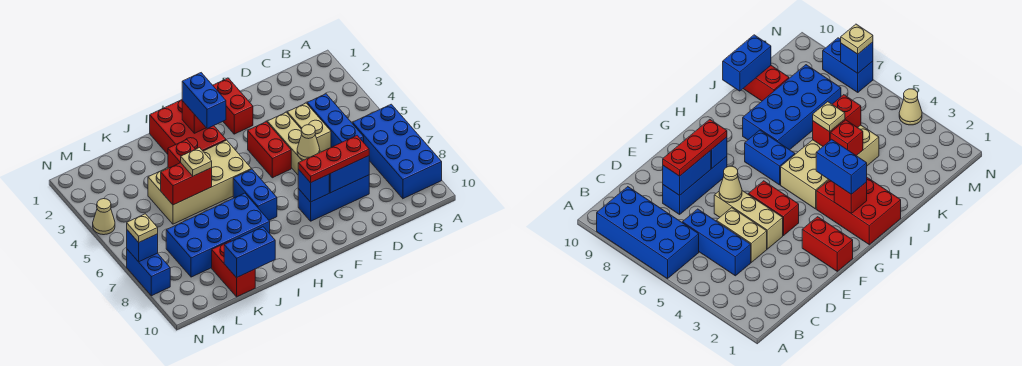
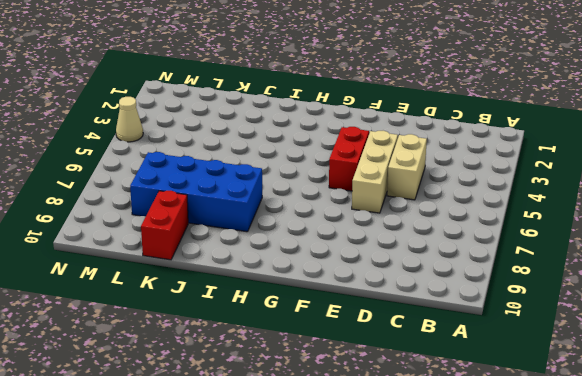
none -> blue brick A6:B9 level 1
none -> blue brick C4:C6 level 1
none -> blue brick D8:F8 level 1

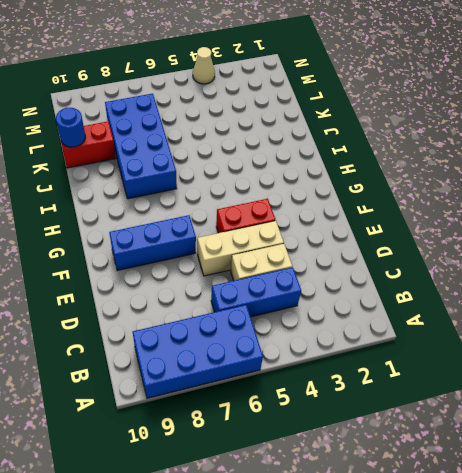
blue brick F7:F9 level 1 -> blue brick D8:F8 level 1
blue round brick K10 level 2 -> blue brick J10:K10 level 2
none -> red brick F1:F2 level 1
none -> red brick H1:I3 level 1
none -> tan brick H4:K5 level 1

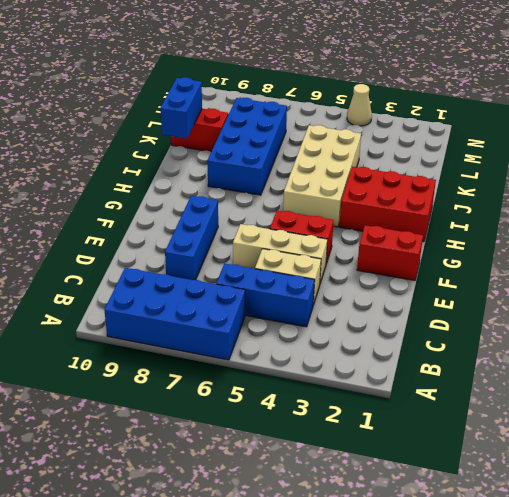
none -> blue brick H6:H7 level 1
none -> blue brick N7:N8 level 1
none -> blue brick D8:E8 level 2

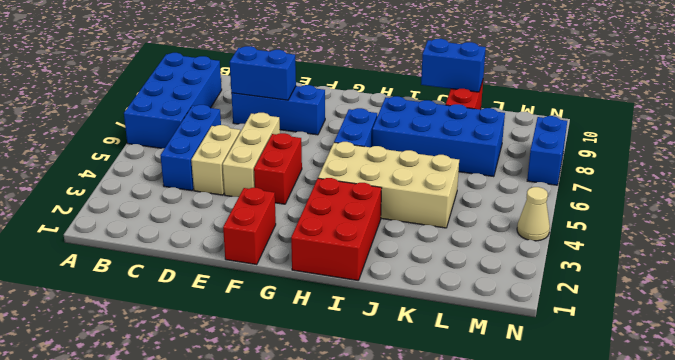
none -> tan cone E6 level 2
none -> blue brick F8 level 2
none -> red brick H2 level 2

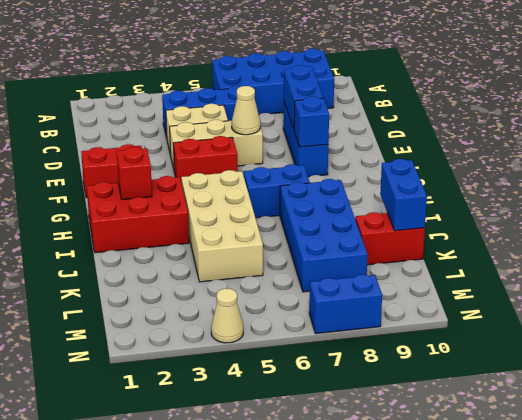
none -> red brick J4 level 2
none -> red brick J5:K5 level 2
none -> blue brick N7 level 2

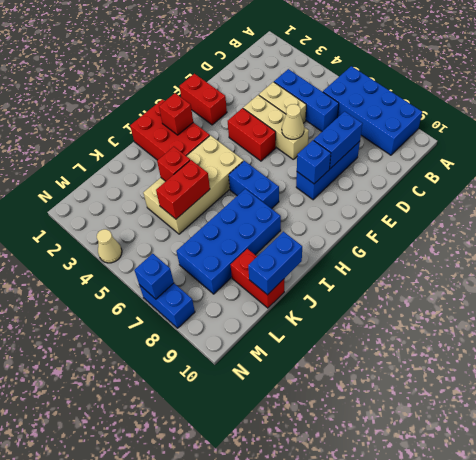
none -> red plate D8:F8 level 3
none -> blue brick H2:H3 level 3
none -> tan plate J5 level 3

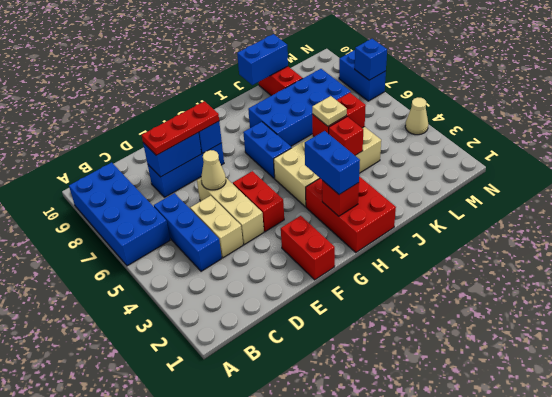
none -> tan plate N7 level 3

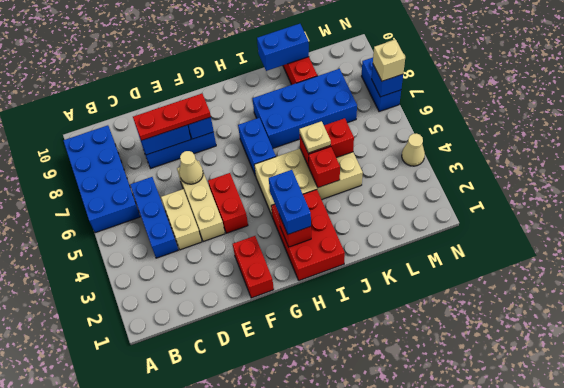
tan brick N7 level 3 -> tan plate N7 level 3

